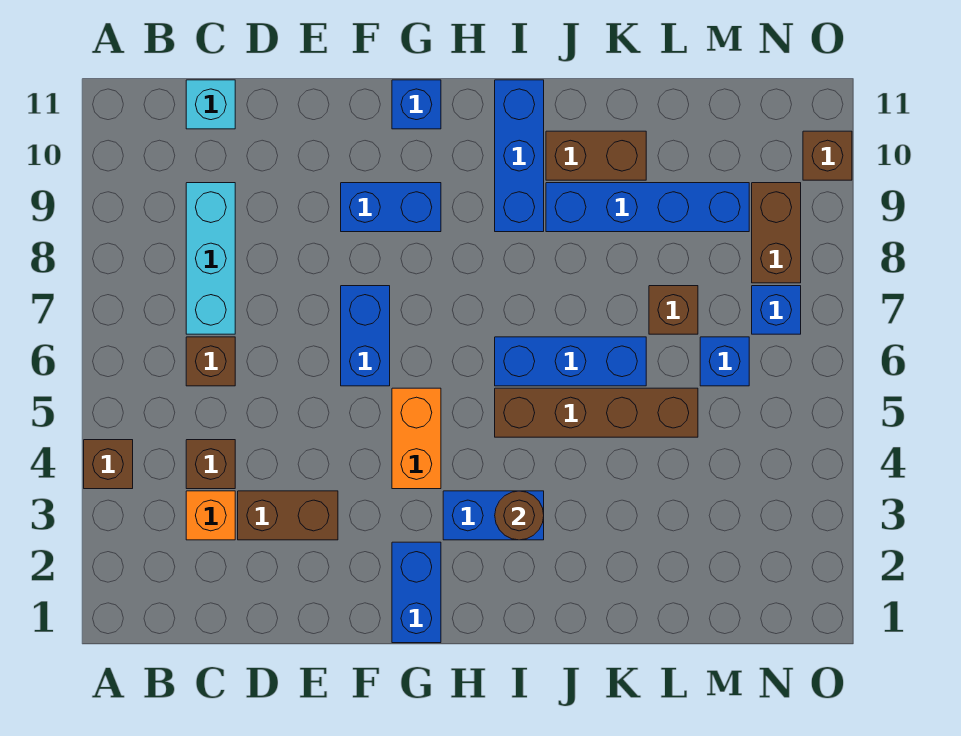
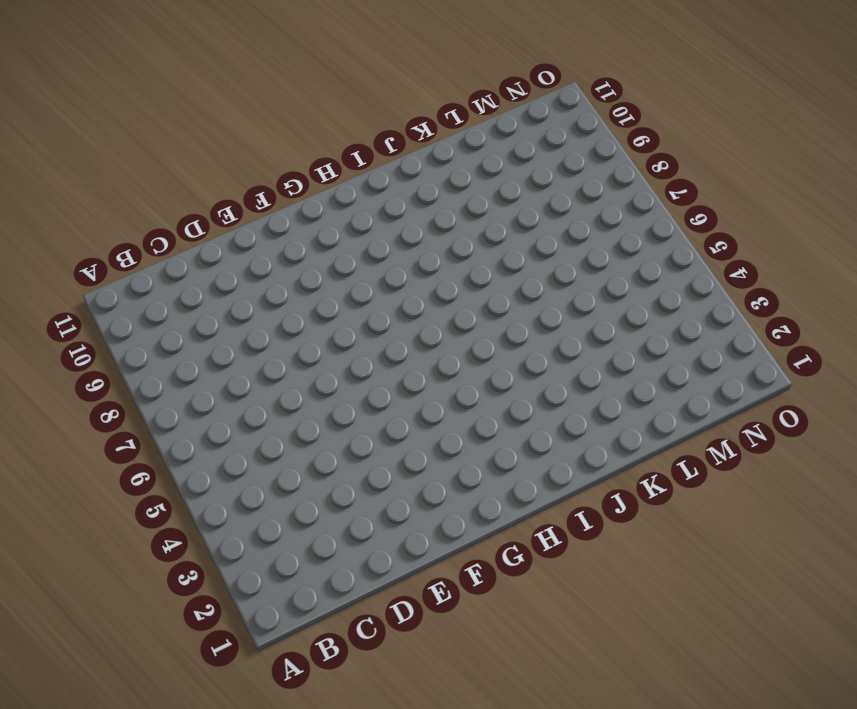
none -> brown brick A4 level 1
none -> orange brick C3 level 1
none -> brown brick C4 level 1

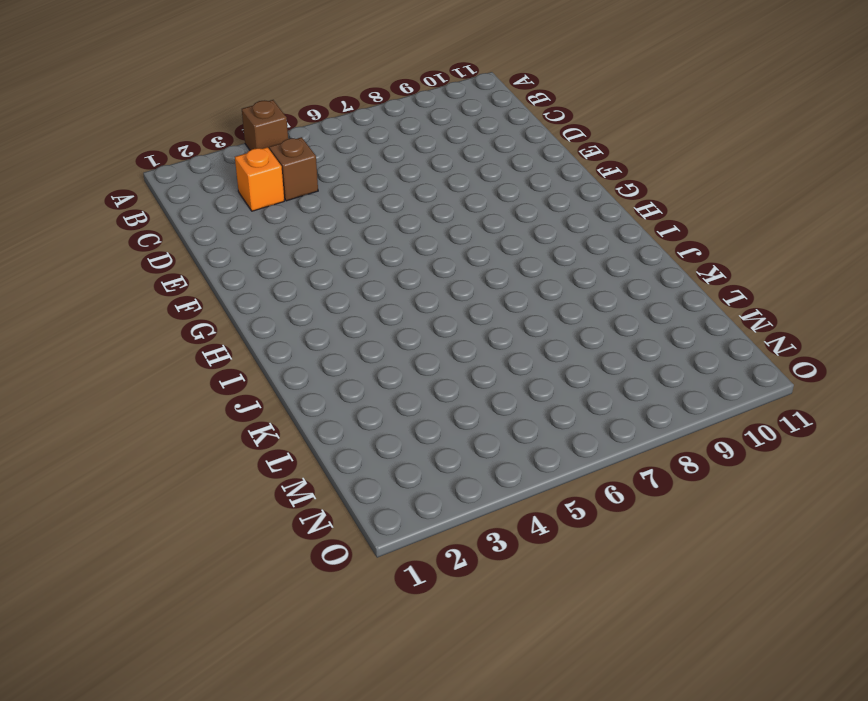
none -> brown brick C6 level 1
none -> cyan brick C7:C9 level 1
none -> cyan brick C11 level 1

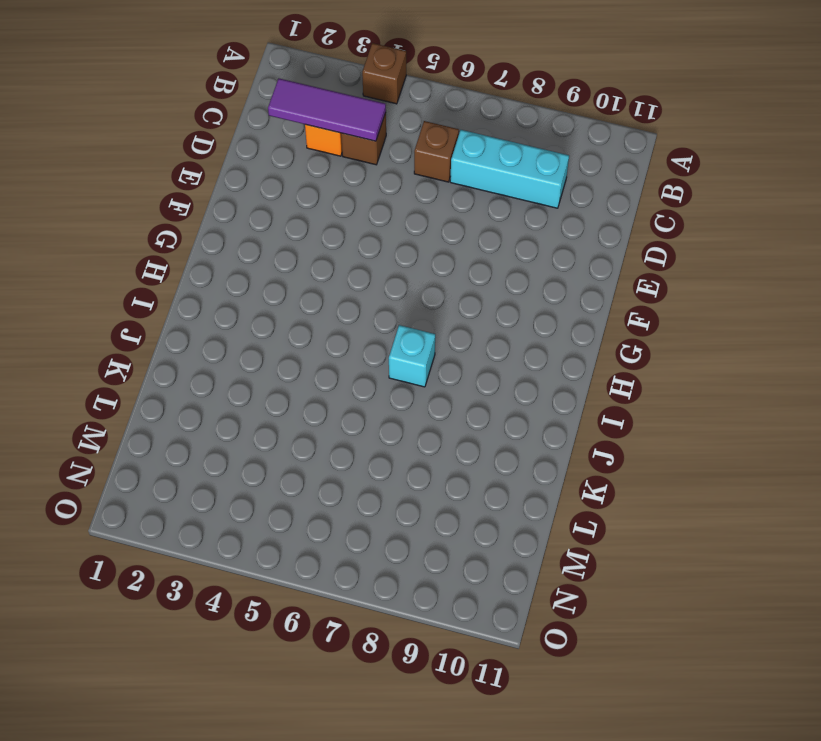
purple tile C2:C4 level 2 -> none
cyan brick I7 level 1 -> cyan brick C11 level 1
none -> brown brick D3:E3 level 1
none -> blue brick F6:F7 level 1
none -> blue brick F9:G9 level 1

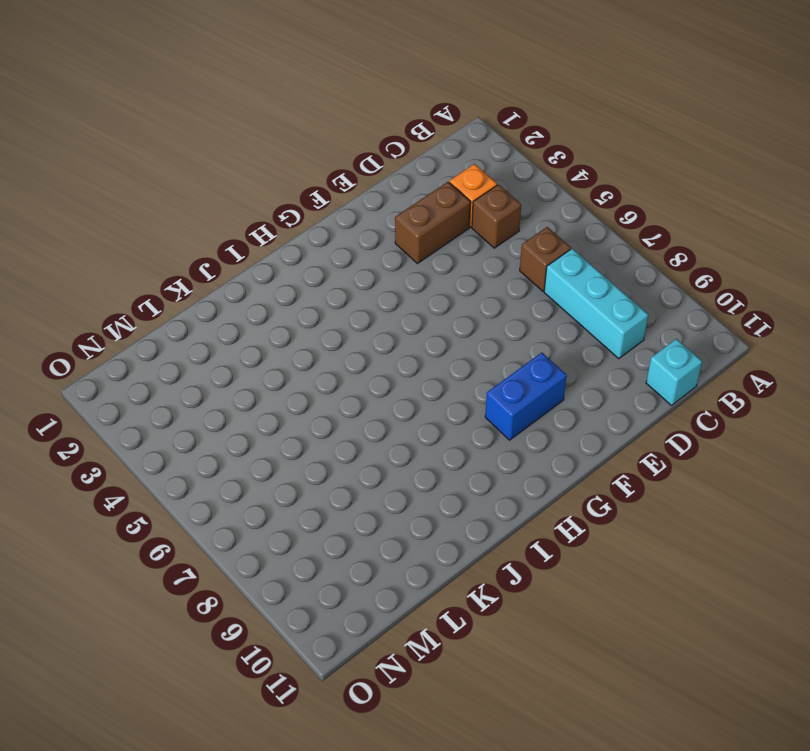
none -> brown brick A4 level 1
none -> blue brick F6:F7 level 1
none -> blue brick G1:G2 level 1

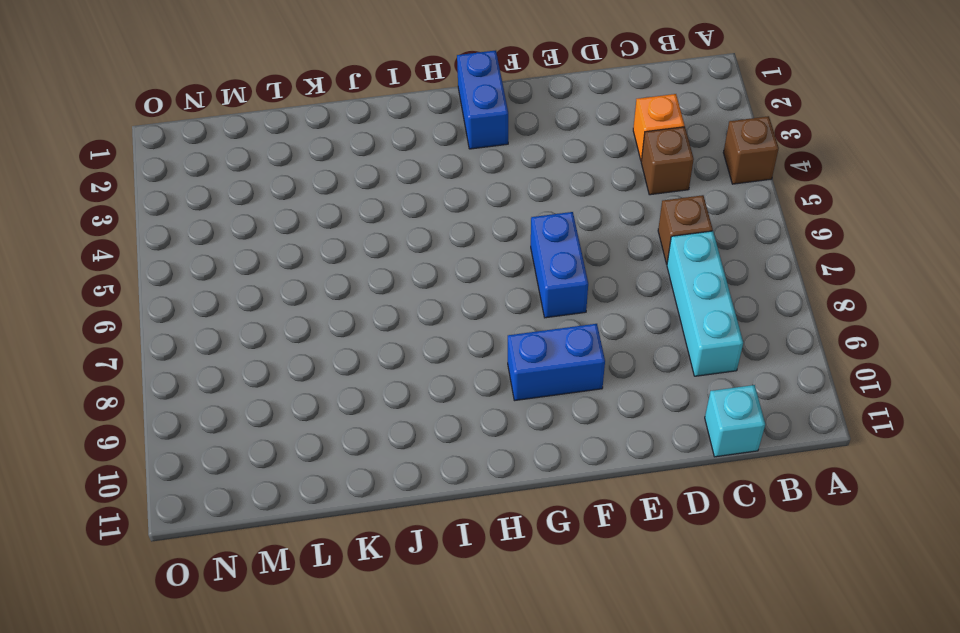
none -> brown brick D3:E3 level 1
none -> orange brick G4:G5 level 1
none -> blue brick G11 level 1

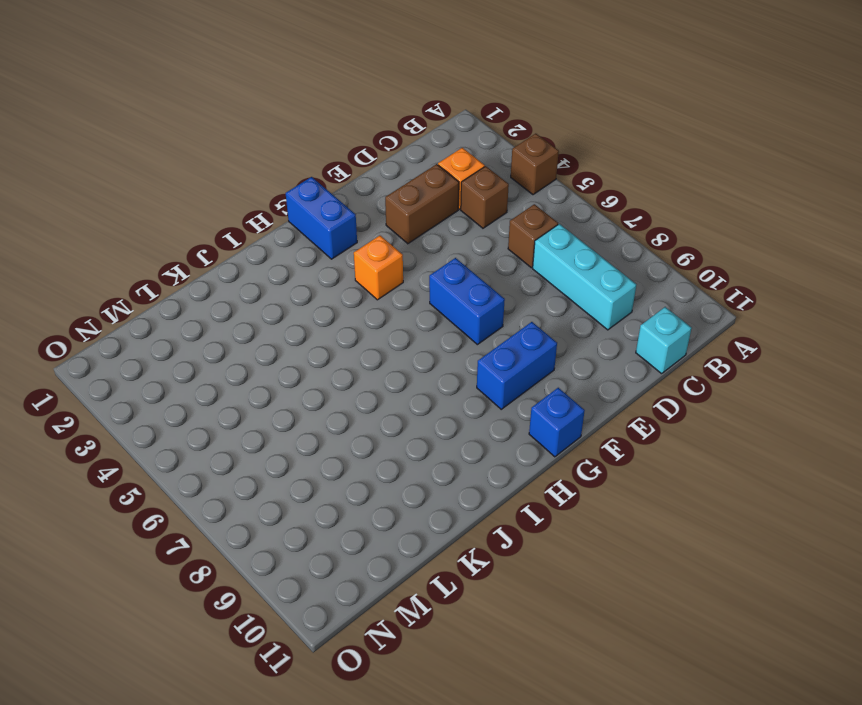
orange brick G4 level 1 -> orange brick G4:G5 level 1
none -> blue brick H3:I3 level 1
none -> brown brick I5:L5 level 1
none -> blue brick I6:K6 level 1

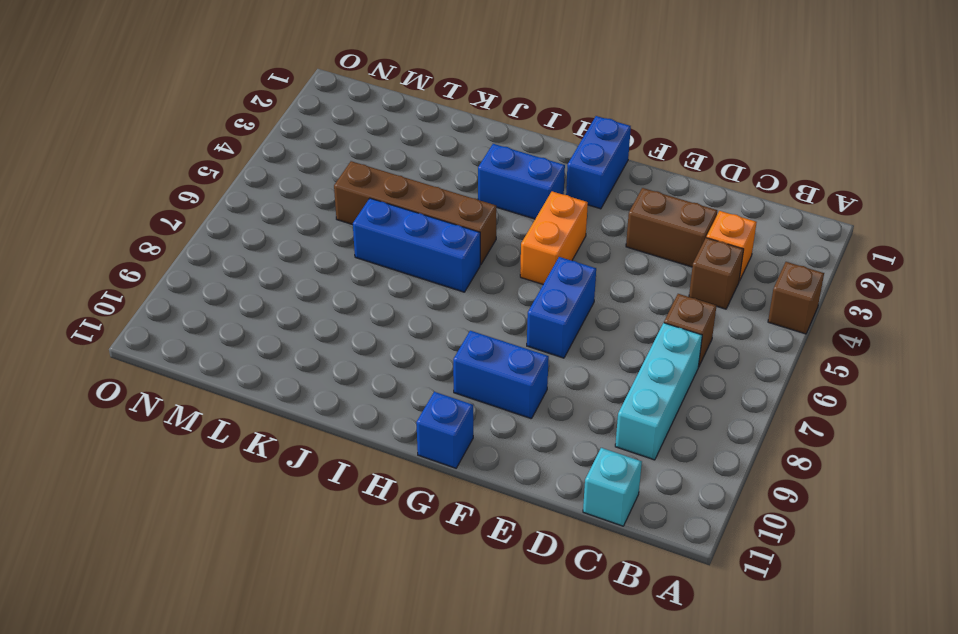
none -> blue brick I9:I11 level 1
none -> blue brick J9:M9 level 1
none -> brown brick J10:K10 level 1

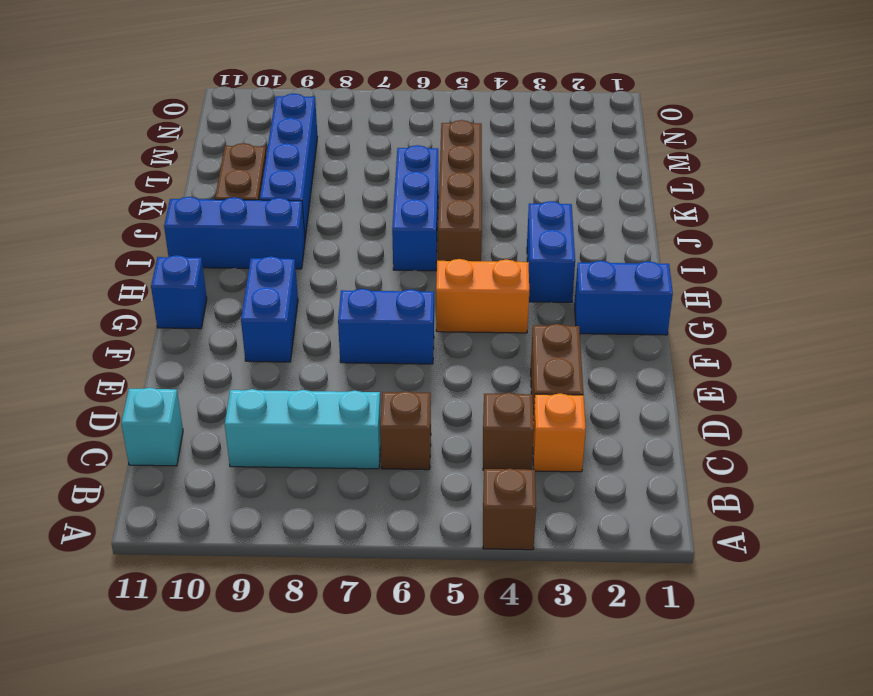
none -> brown brick L7 level 1
none -> blue brick M6 level 1
none -> blue brick N7 level 1

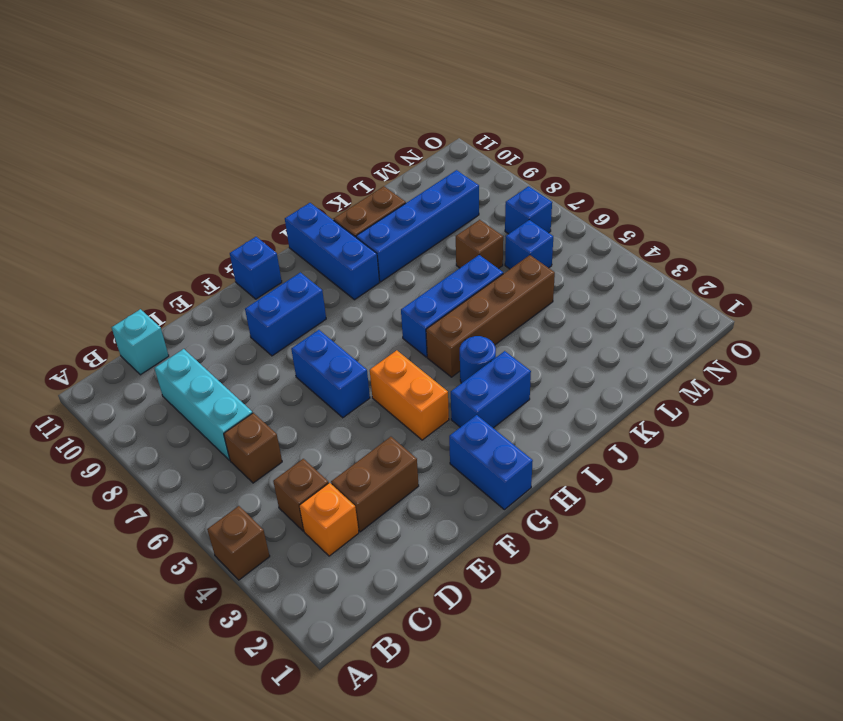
blue round brick I4 level 1 -> none
none -> brown brick N8:N9 level 1
none -> brown brick O10 level 1
none -> brown round brick I3 level 2

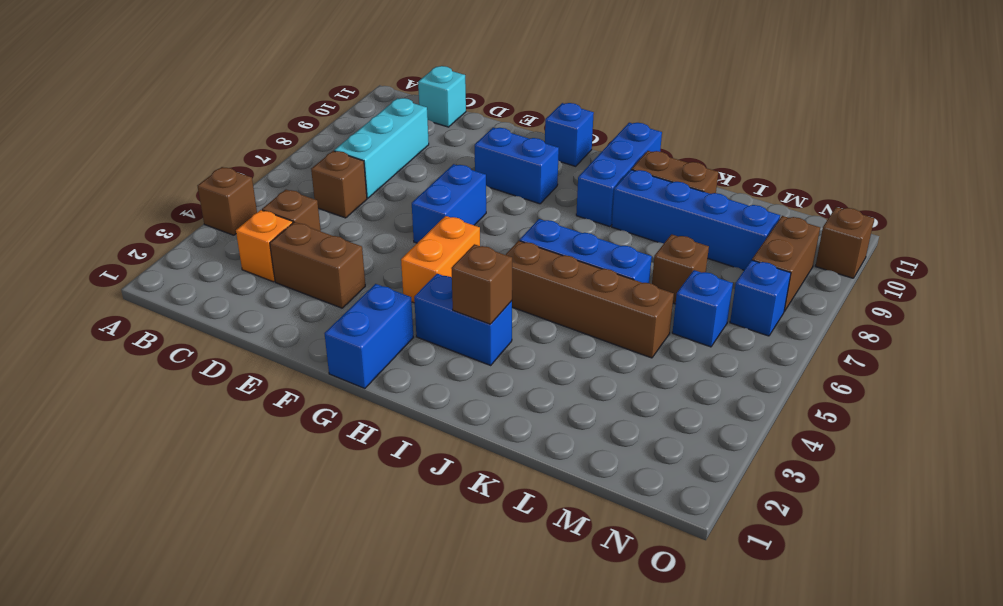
brown brick I3 level 2 -> brown round brick I3 level 2

